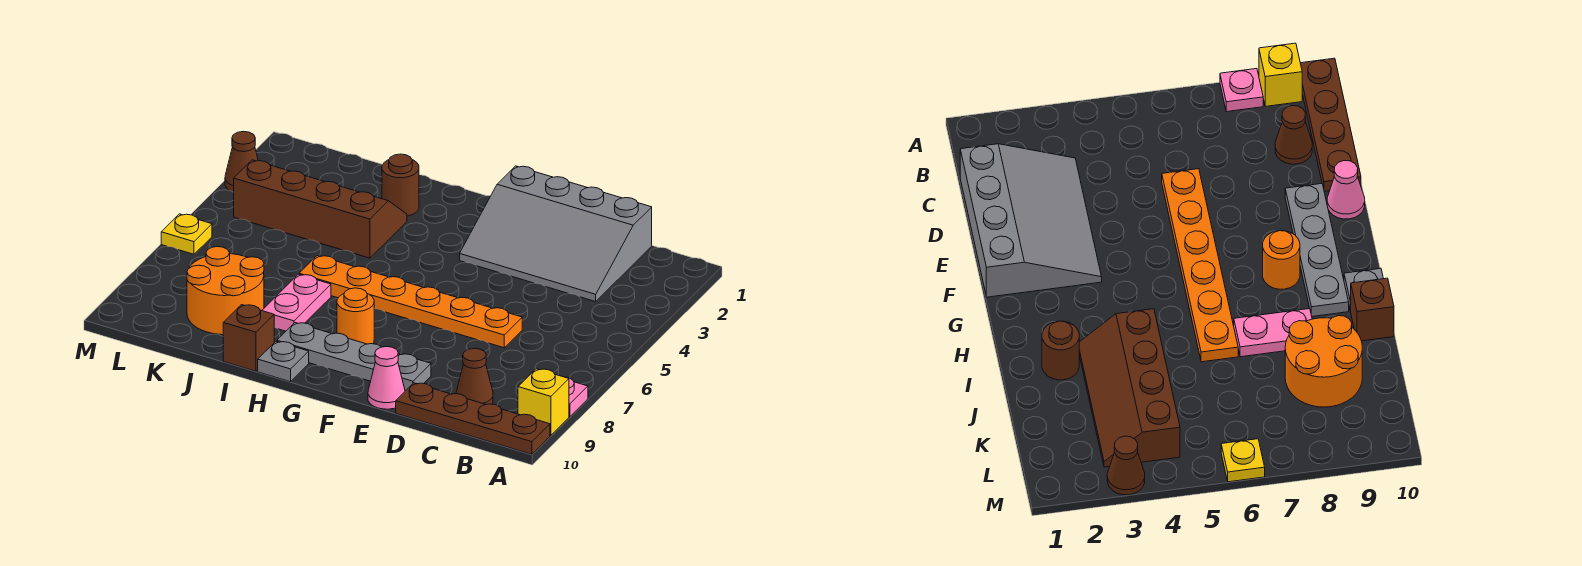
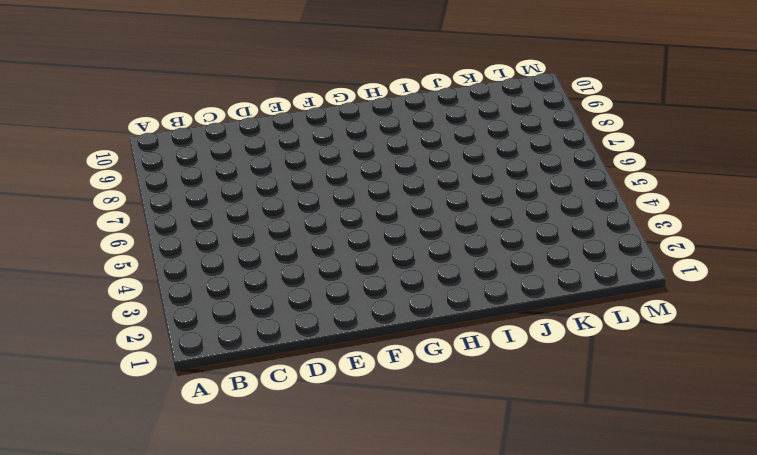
none -> pink plate A8 level 1
none -> yellow brick A9 level 1
none -> brown plate A10:D10 level 1

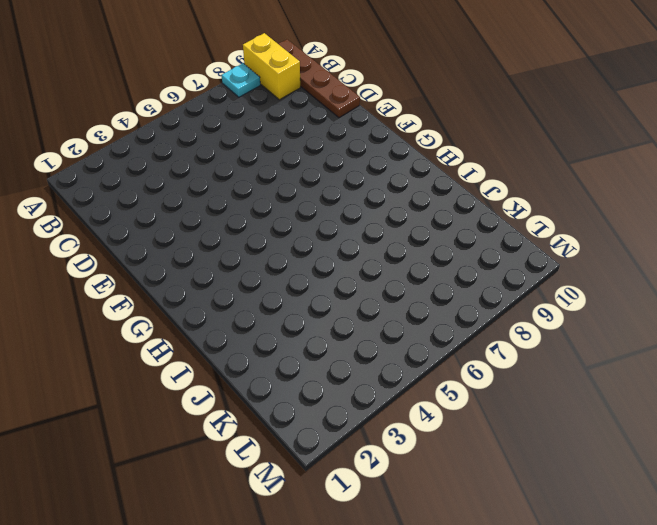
cyan plate A8 level 1 -> pink plate A8 level 1
yellow brick A9:B9 level 1 -> yellow brick A9 level 1
none -> grey slope C1:F3 level 1 top 1
none -> brown cone C9 level 1
none -> orange plate D6:I6 level 1

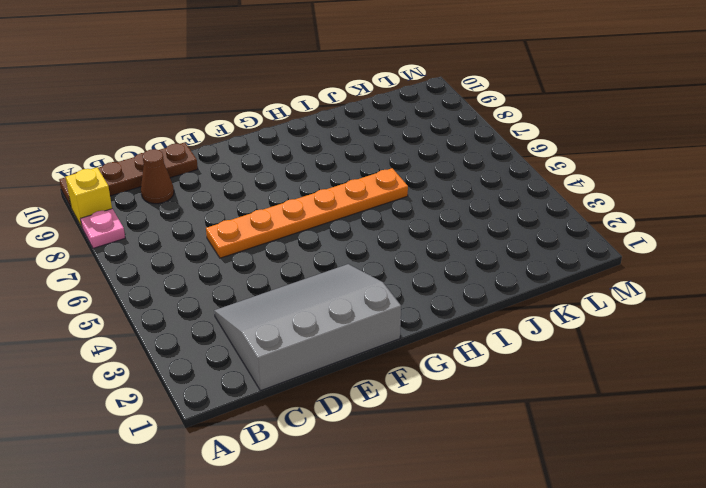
none -> grey plate E9:H9 level 1
none -> pink cone E10 level 1
none -> orange round brick G8 level 1

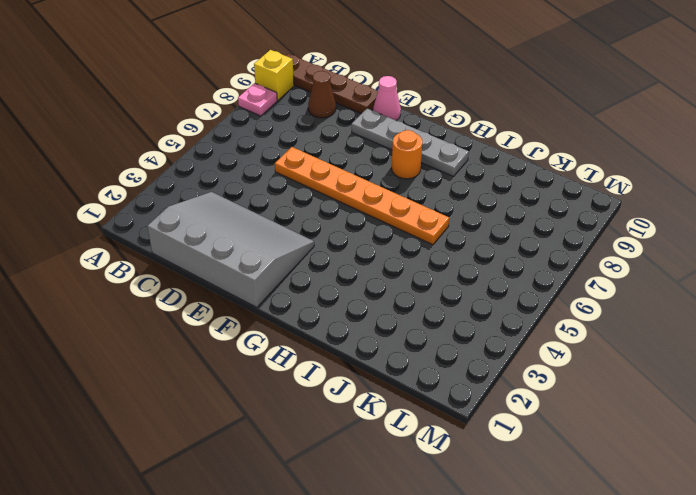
none -> grey plate H10 level 1
none -> brown round brick I2 level 1
none -> brown slope I3:L4 level 1 top 4

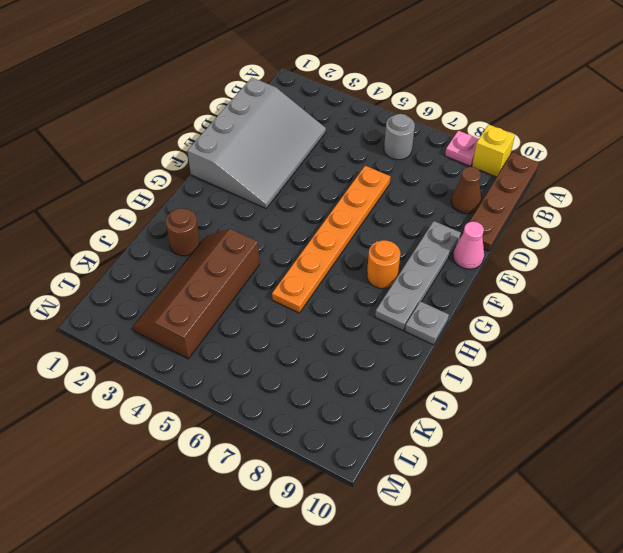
grey round brick B6 level 1 -> none
none -> pink plate I7:I8 level 1
none -> brown brick I10 level 1
none -> orange round brick J8:K9 level 1

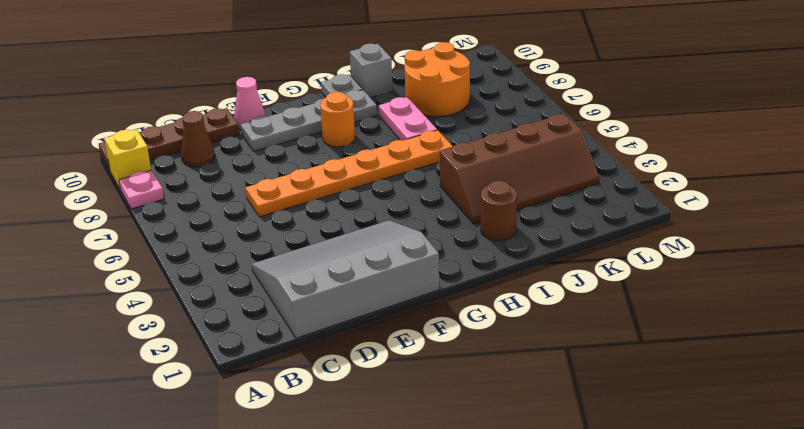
grey brick I10 level 1 -> brown brick I10 level 1
none -> brown cone M3 level 1
none -> yellow plate M6 level 1

